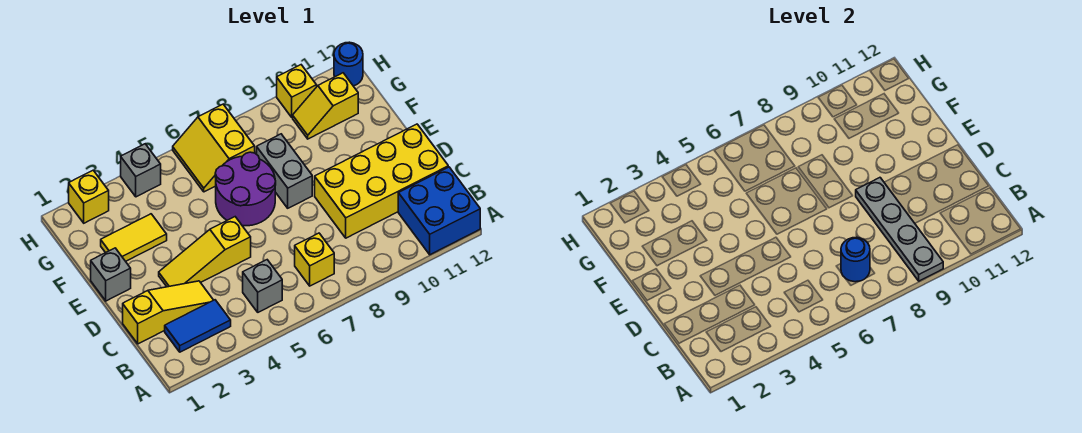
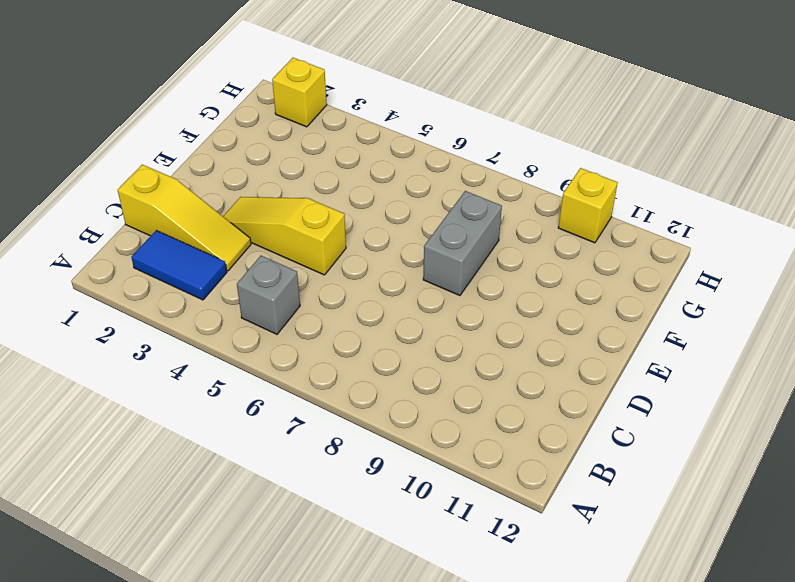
none -> blue brick A11:B12 level 1
none -> yellow brick B7 level 1
none -> yellow brick C9:D12 level 1

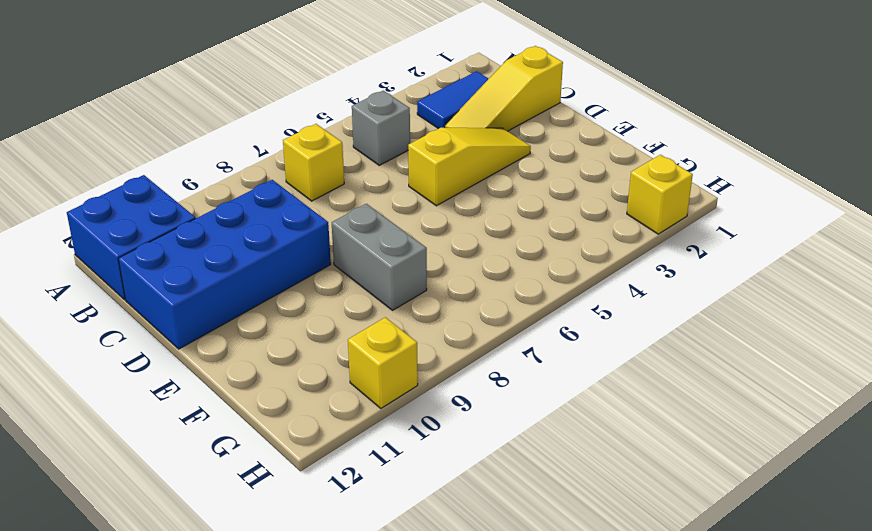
blue brick C9:D12 level 1 -> yellow brick C9:D12 level 1
none -> grey brick E1 level 1
none -> purple round brick E6:F7 level 1
none -> yellow tile F2:F3 level 1

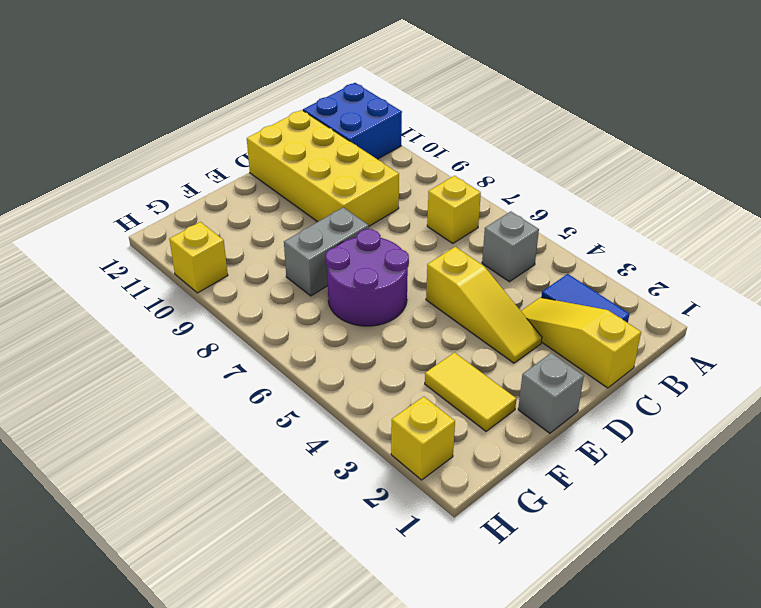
none -> yellow slope G6:H7 level 1 top 7
none -> yellow slope G10:G11 level 1 top 11
none -> grey brick H4 level 1

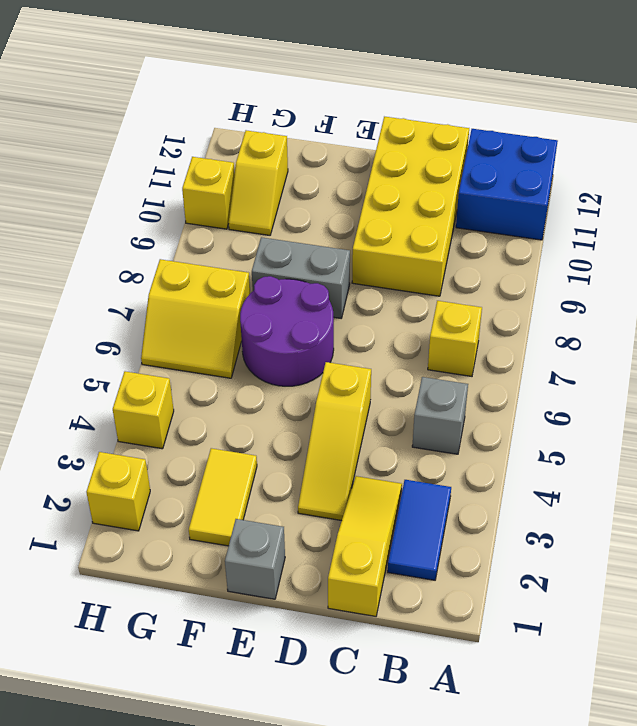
yellow brick H4 level 1 -> grey brick H4 level 1
none -> blue round brick H12 level 1
none -> grey plate A9:D9 level 2
none -> blue round brick B7 level 2

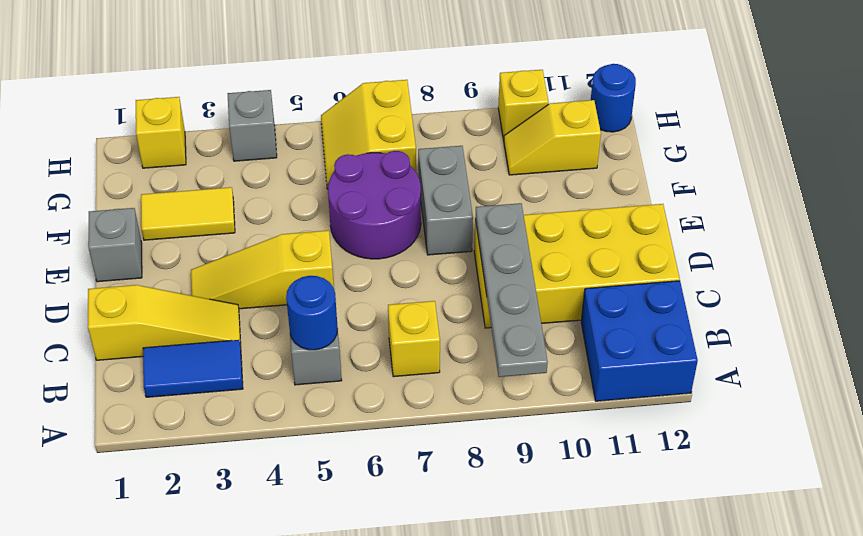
blue round brick B5 level 2 -> blue round brick B7 level 2

